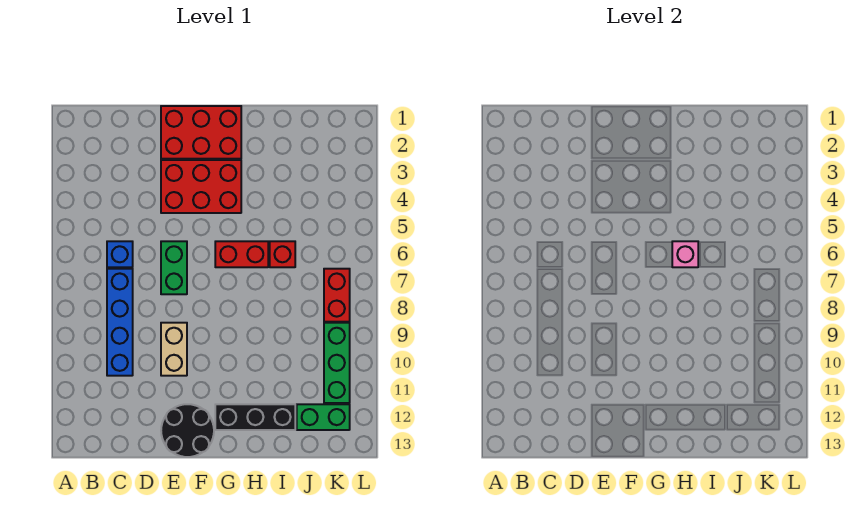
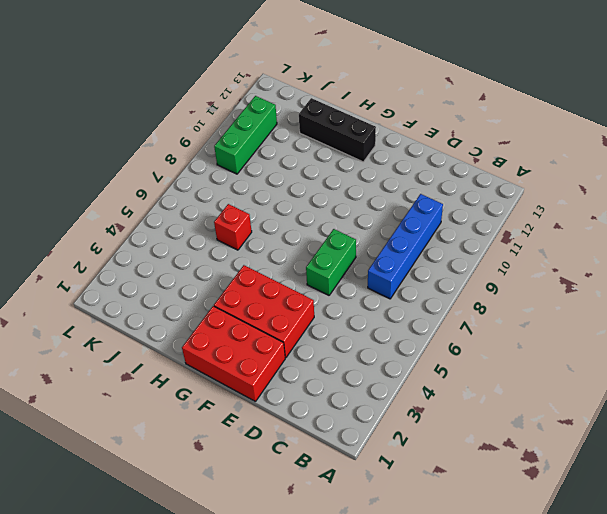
none -> blue brick C6 level 1
none -> tan brick E9:E10 level 1
none -> black round brick E12:F13 level 1

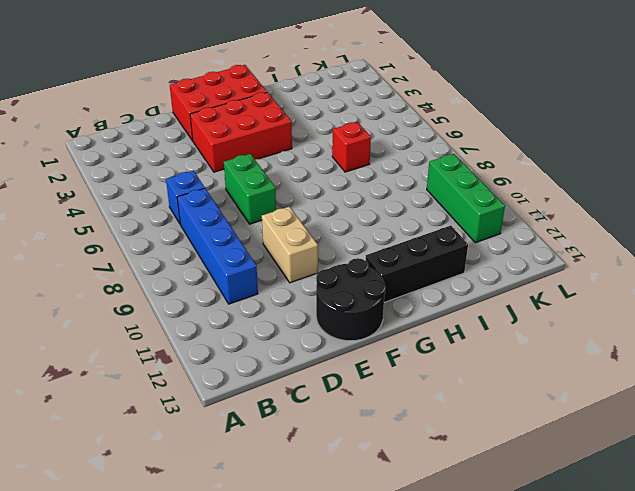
none -> red brick G6:H6 level 1
none -> green brick J12:K12 level 1
none -> red brick K7:K8 level 1

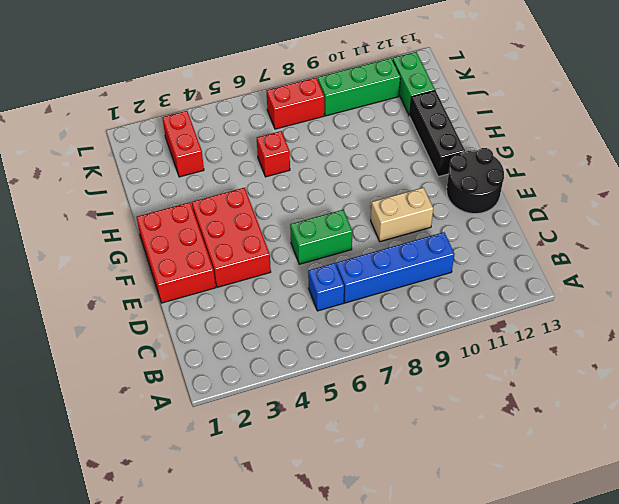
red brick J3:K3 level 1 -> red brick G6:H6 level 1
none -> pink brick H6 level 2

